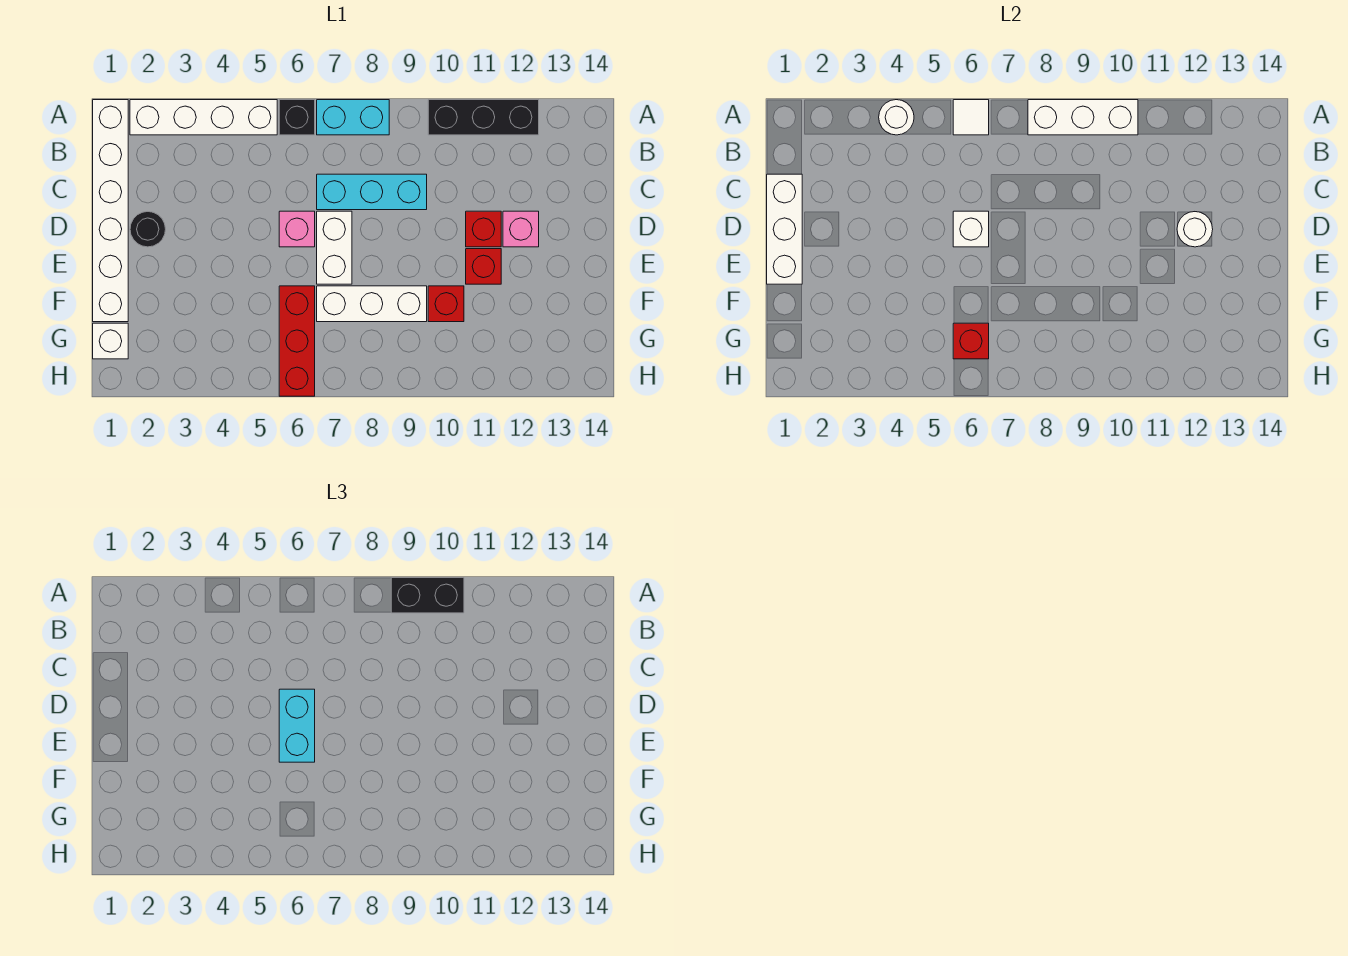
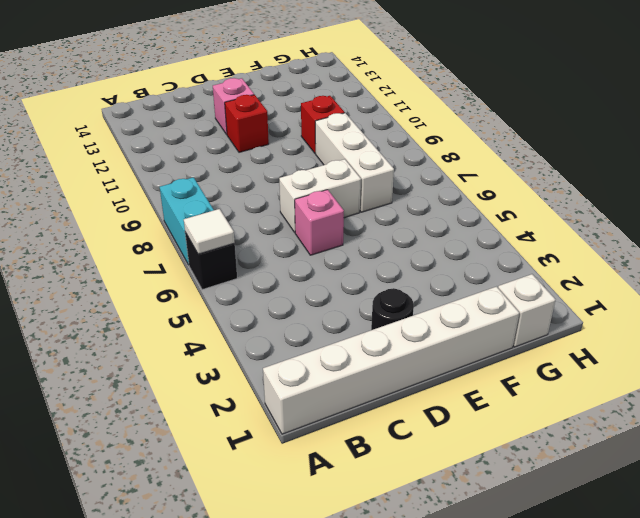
none -> white brick A2:A5 level 1
none -> black brick A10:A12 level 1
none -> cyan brick C7:C9 level 1

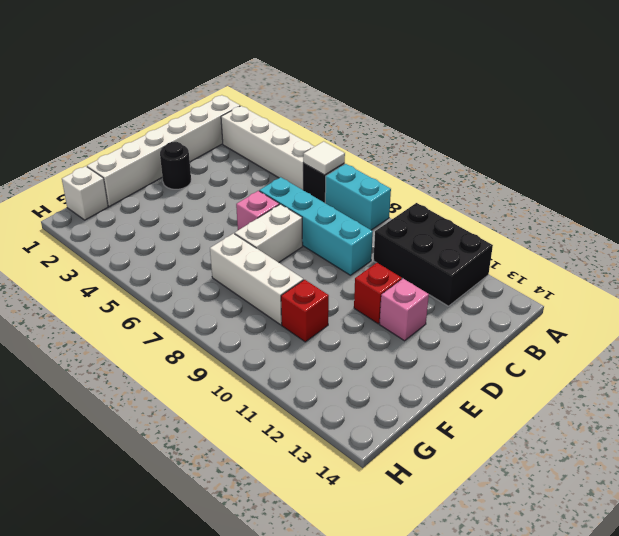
black brick A10:B12 level 1 -> black brick A10:A12 level 1
cyan brick C6:C9 level 1 -> cyan brick C7:C9 level 1
none -> red brick E11 level 1
none -> red brick F6:H6 level 1
none -> white round brick A4 level 2

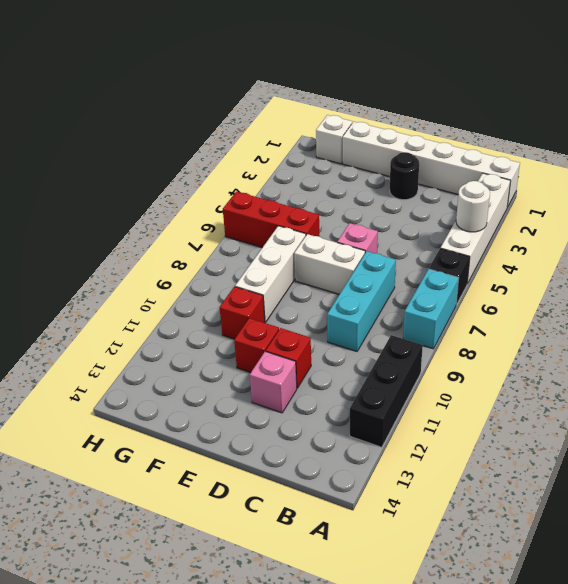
none -> white tile A6 level 2
none -> white brick A8:A10 level 2
none -> white brick C1:E1 level 2

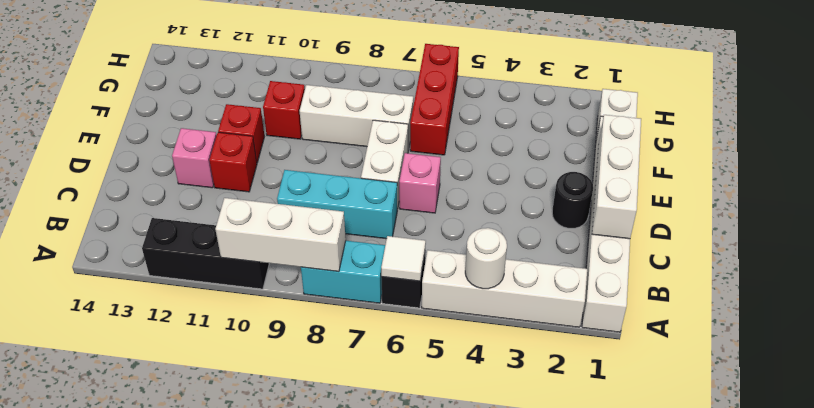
none -> white brick D6 level 2
none -> white round brick D12 level 2
none -> red brick G6 level 2

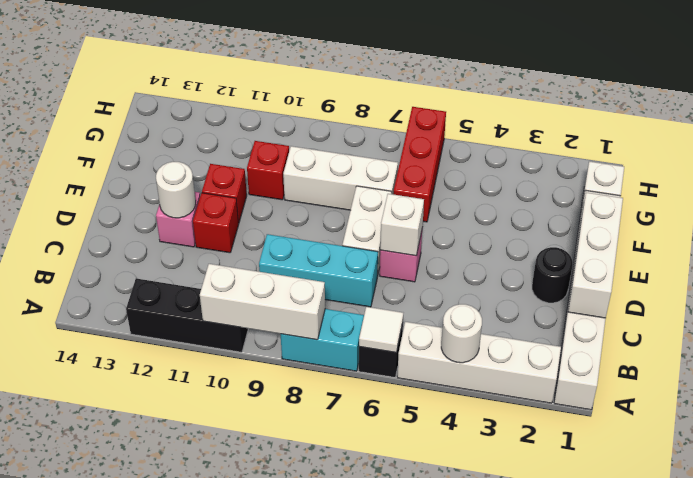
none -> red brick G6 level 2
none -> black brick A9:A10 level 3
none -> cyan brick D6:E6 level 3

